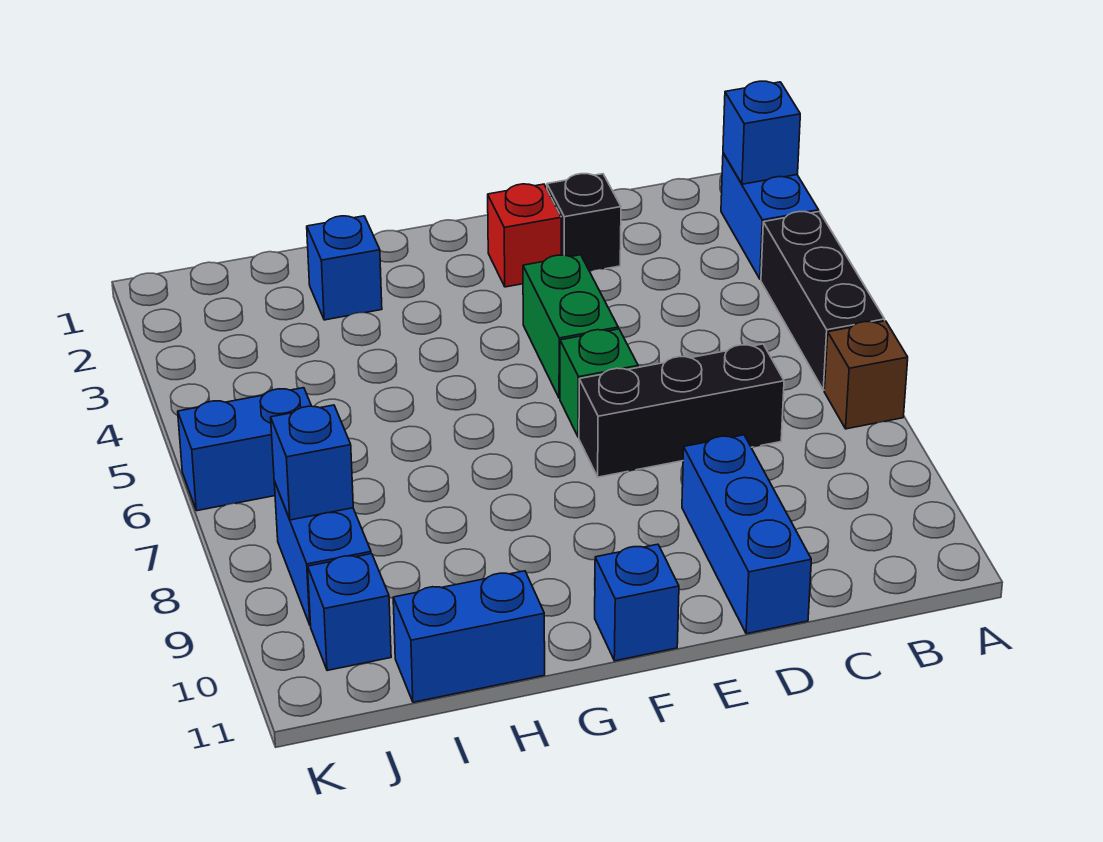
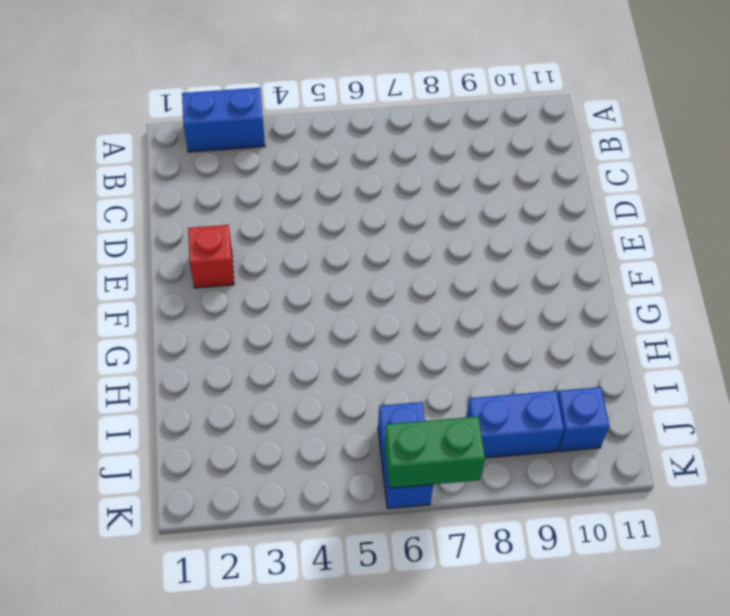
green brick K6:K7 level 2 -> green brick E4:E5 level 1
none -> black brick A4:A6 level 1
none -> brown brick A7 level 1
none -> black brick C7:E7 level 1

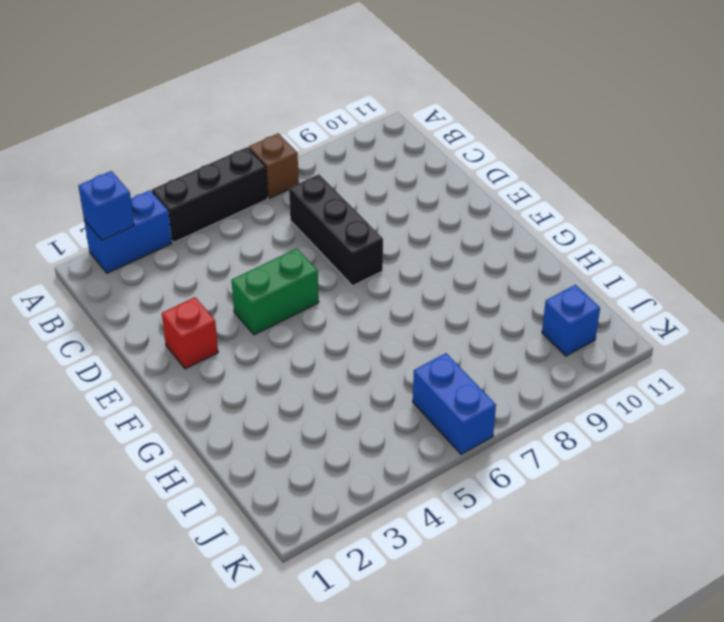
none -> black brick D2 level 1
none -> blue brick D9:D11 level 1
none -> green brick E6 level 1

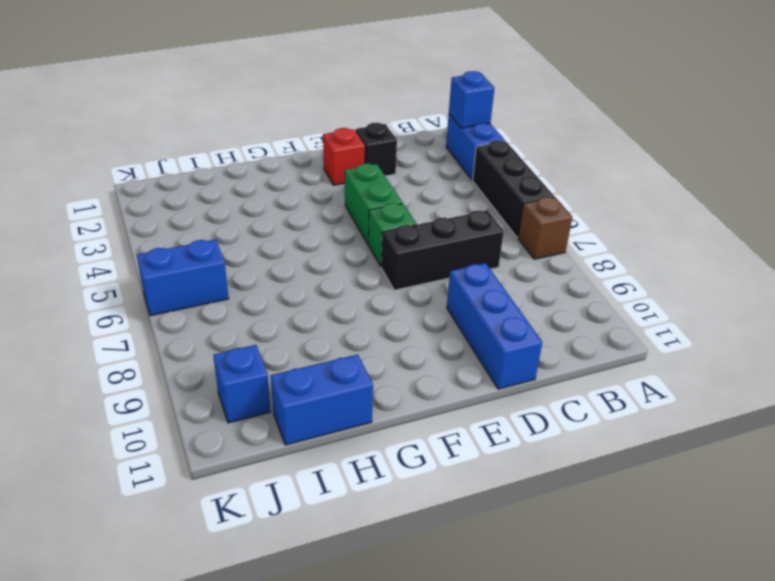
none -> blue brick F11 level 1
none -> blue brick H2 level 1
none -> blue brick J8:J9 level 1

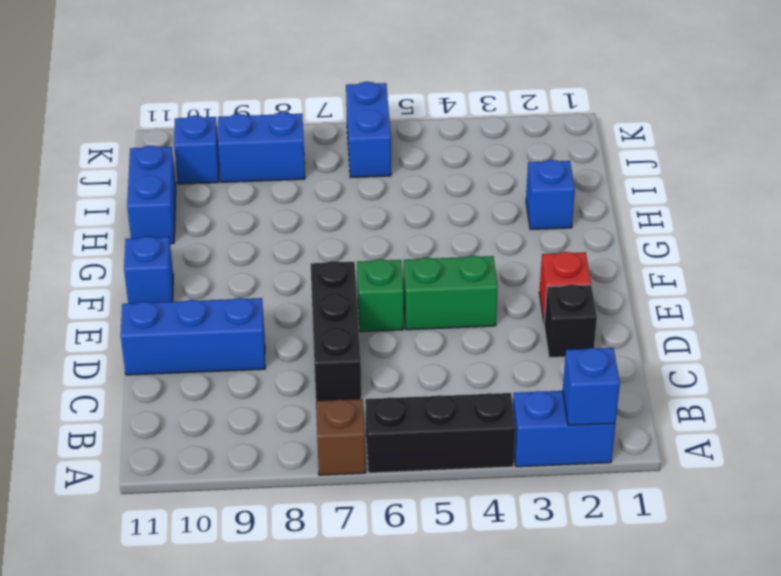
none -> blue brick J8 level 2

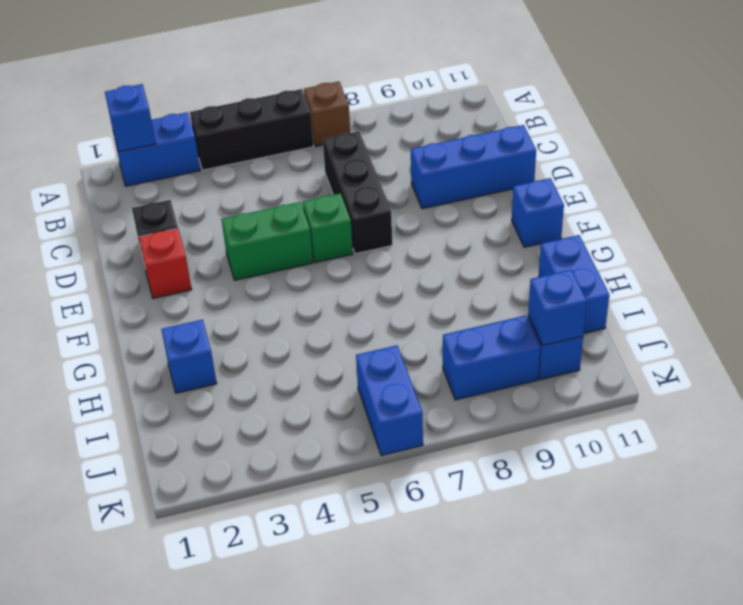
blue brick J10 level 2 -> blue brick J8 level 2

